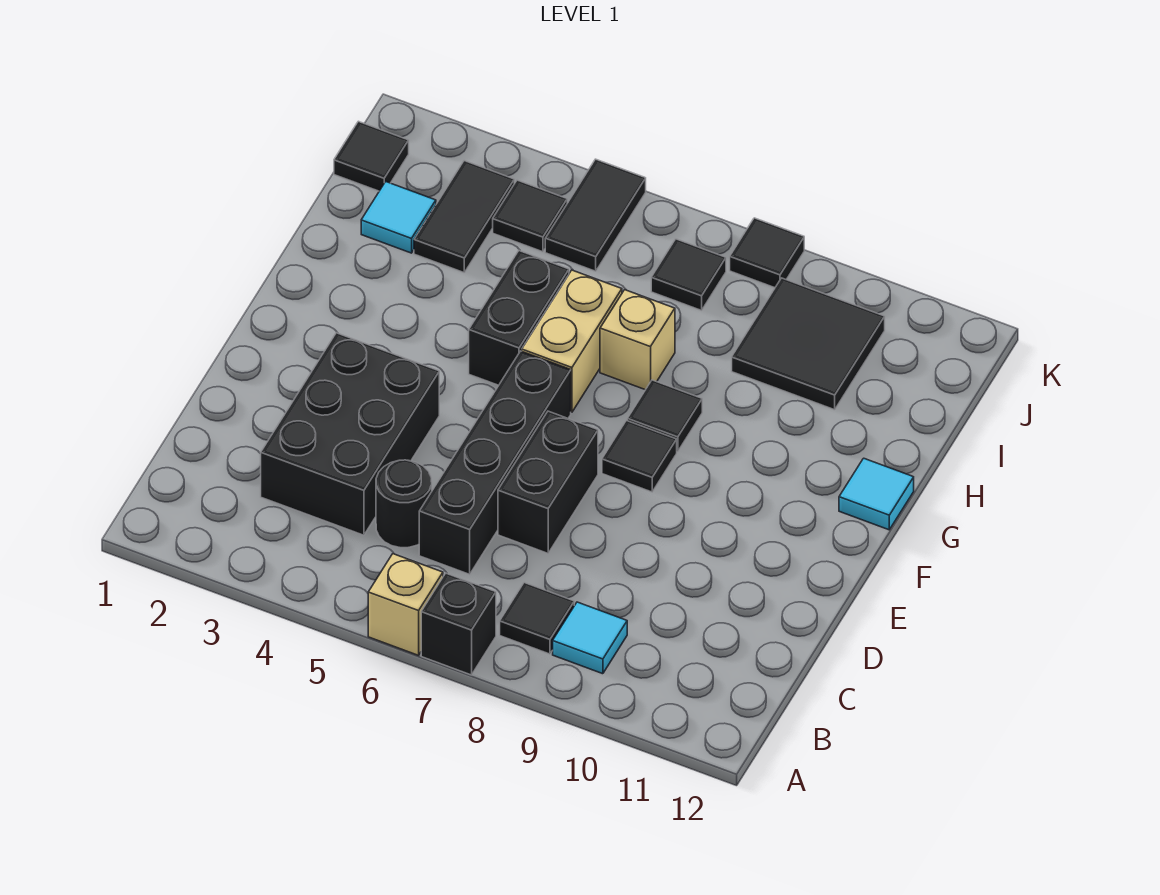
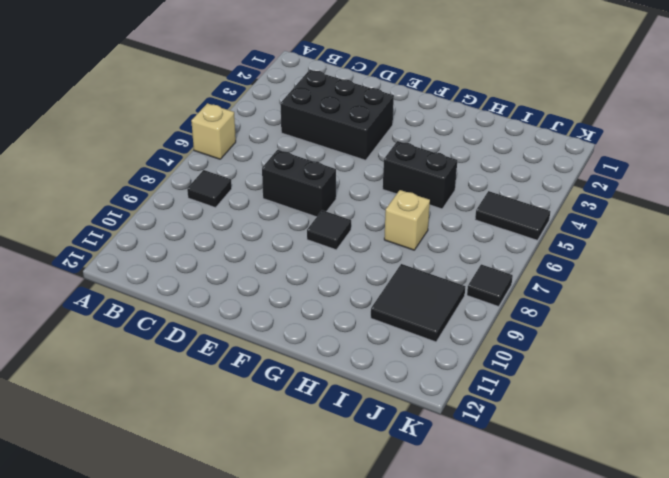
none -> black brick A7 level 1
none -> cyan tile B9 level 1
none -> black round brick C5 level 1

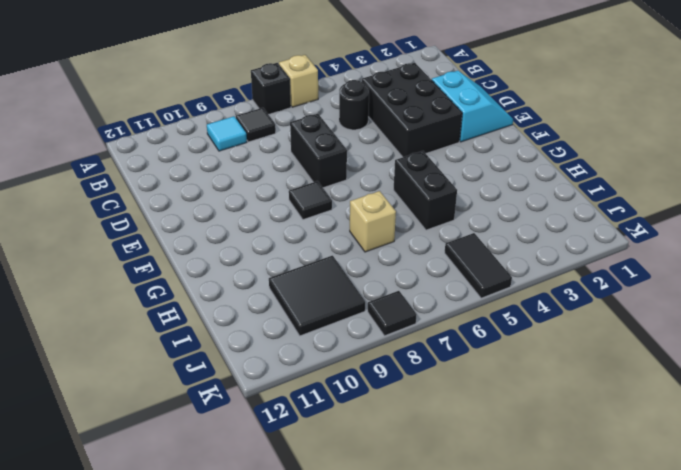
cyan slope D1:E2 level 1 top 2 -> none
none -> black brick C6:F6 level 1
none -> tan brick G6:H6 level 1
none -> black tile G8 level 1

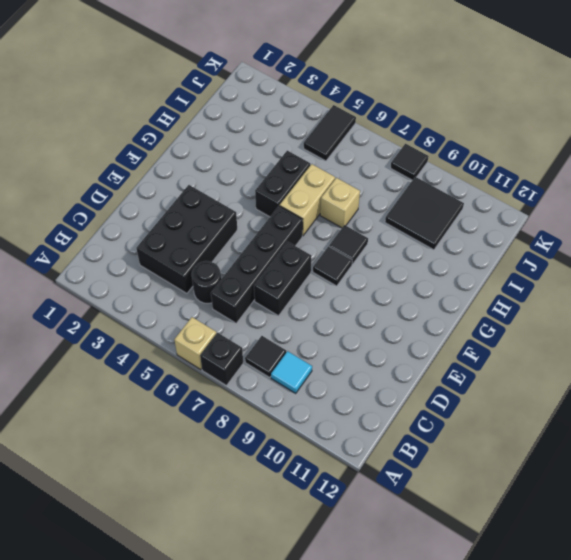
none -> cyan tile G12 level 1
none -> cyan tile I2 level 1
none -> black tile I3:J3 level 1

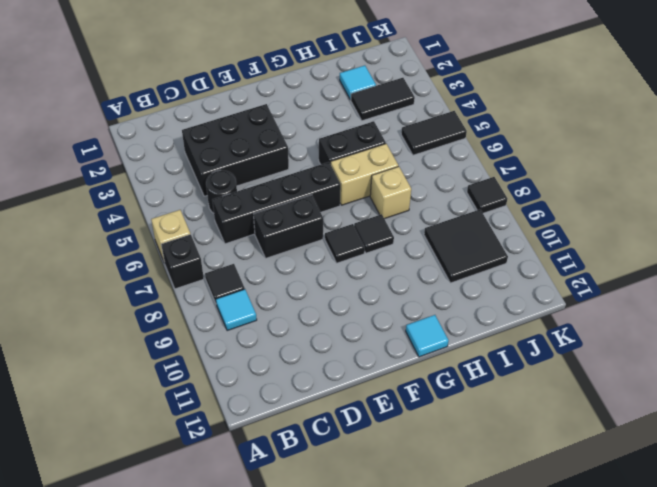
none -> black tile J1 level 1
none -> black tile J4 level 1
none -> black tile J7 level 1

